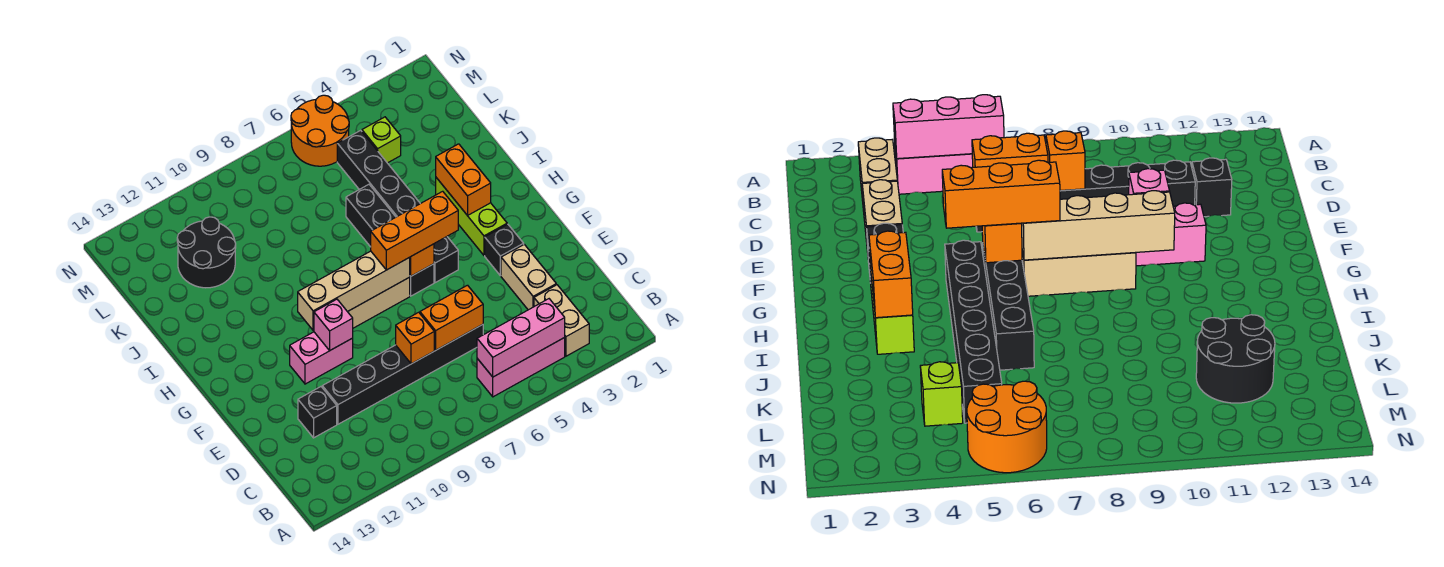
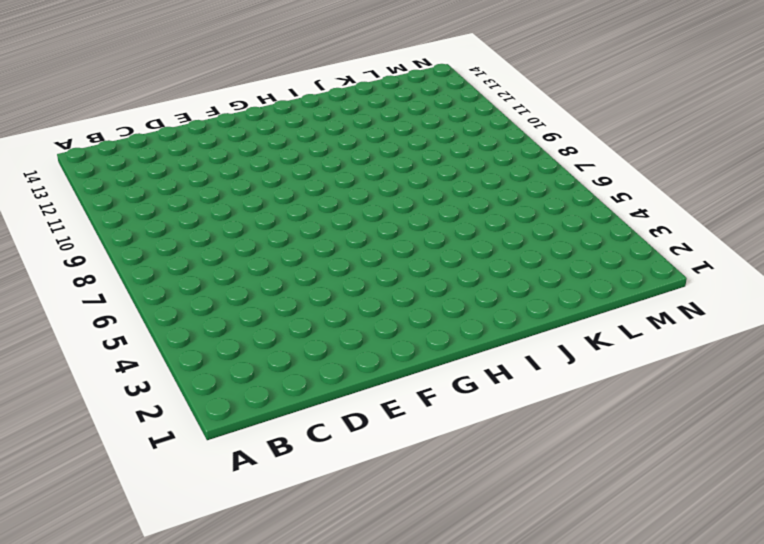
none -> tan brick B3:C3 level 1
none -> pink brick B4:B6 level 1
none -> tan brick D3:E3 level 1

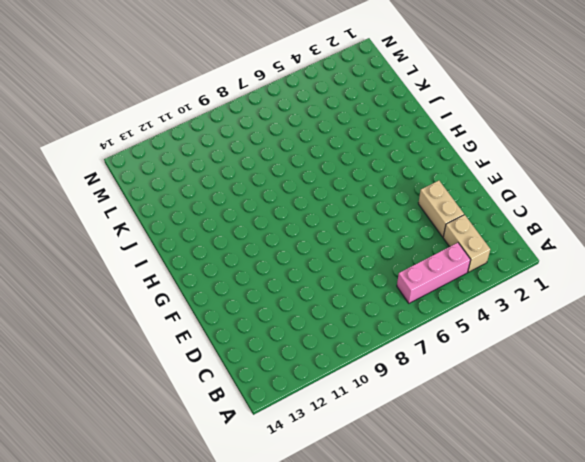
none -> black brick D6:D11 level 1
none -> black brick D12 level 1
none -> black brick F3 level 1

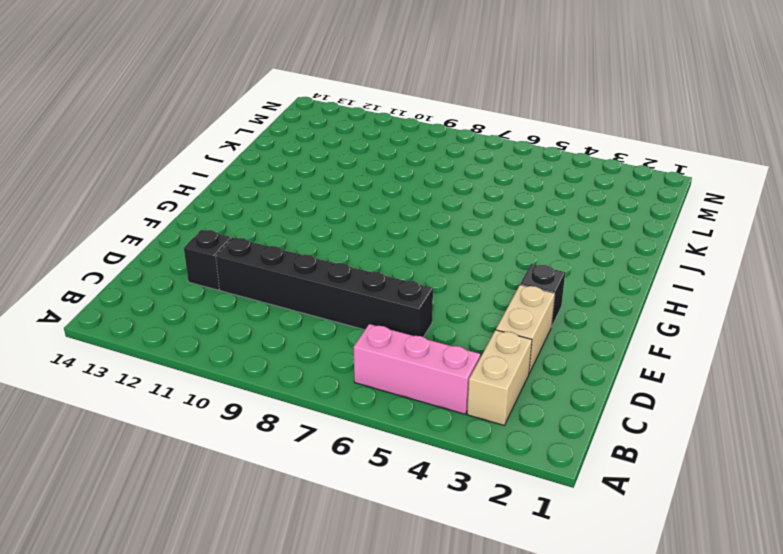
none -> pink brick F10:F11 level 1
none -> lime brick G3:I3 level 1
none -> black brick G5:L5 level 1

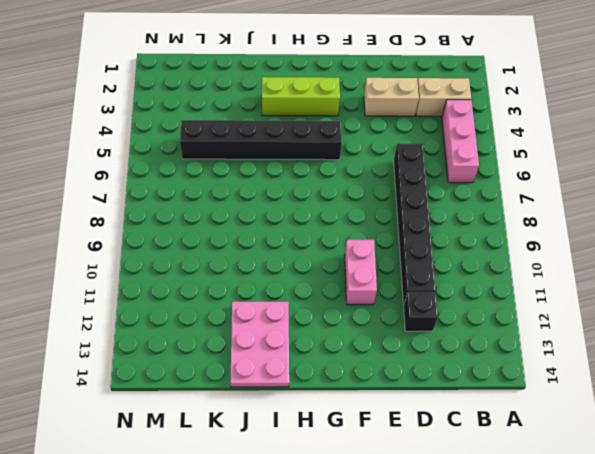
pink plate I12:J14 level 1 -> none
none -> black brick F3 level 1
none -> black brick G6:J6 level 1
none -> tan brick G7:G9 level 1

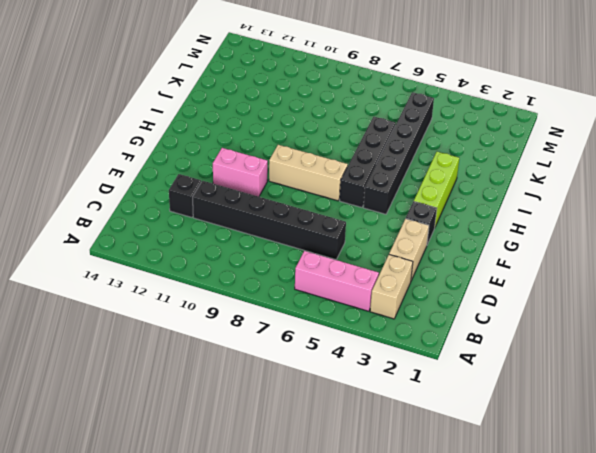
none -> black round brick K11:L12 level 1
none -> lime brick L4 level 1
none -> orange round brick M5:N6 level 1

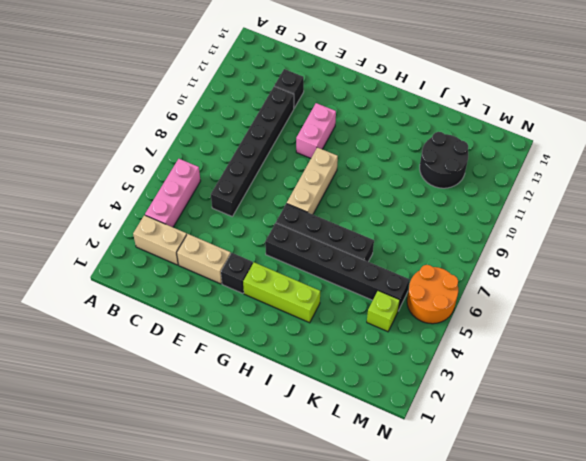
none -> pink brick B4:B6 level 2
none -> orange brick D6:D7 level 2
none -> orange brick D8 level 2

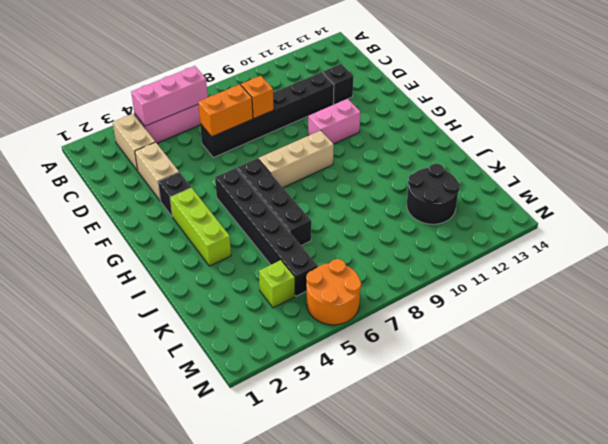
none -> pink brick F10 level 2
none -> orange brick G6 level 2
none -> tan brick G7:G10 level 2

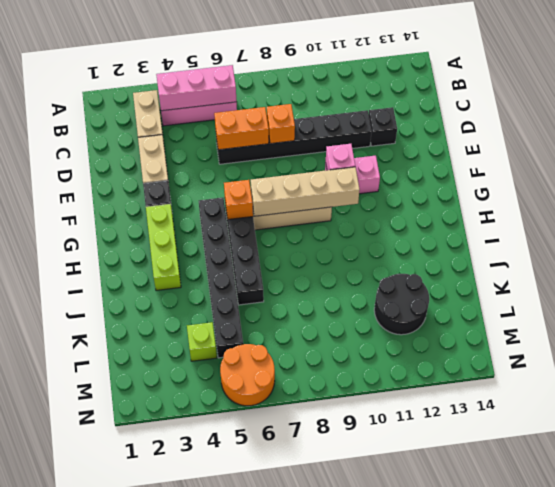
none -> orange brick H3:I3 level 2
none -> orange brick G5:G7 level 3

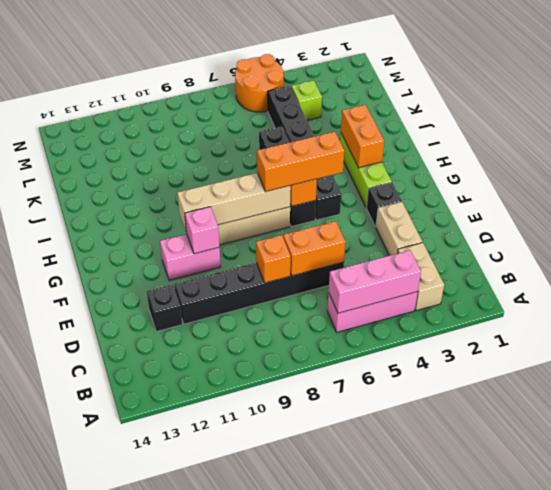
none -> black round brick K11:L12 level 1

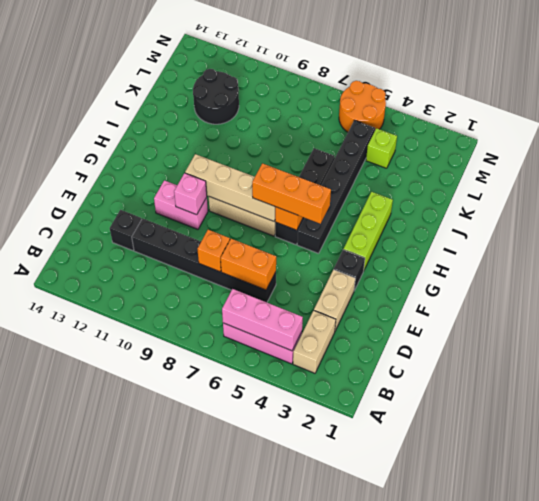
none -> orange brick H3:I3 level 2

